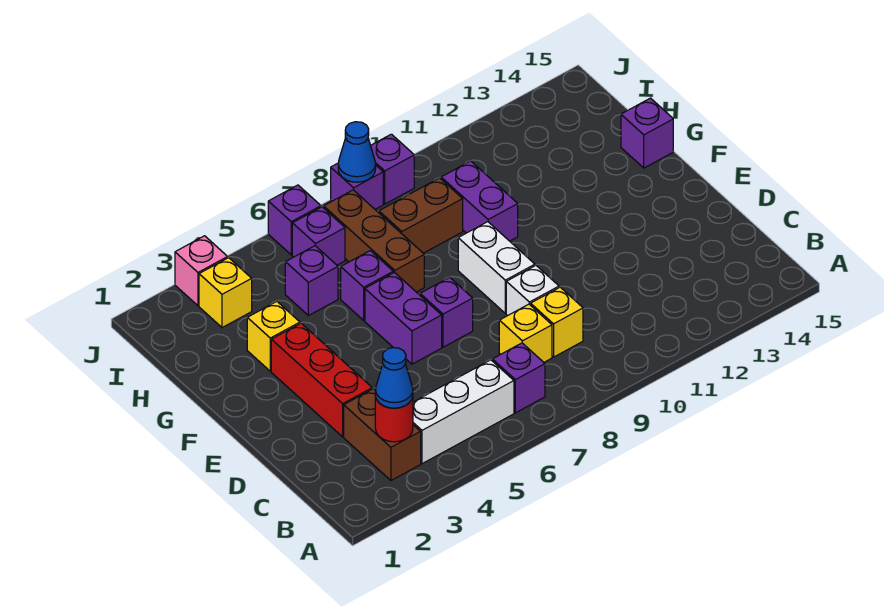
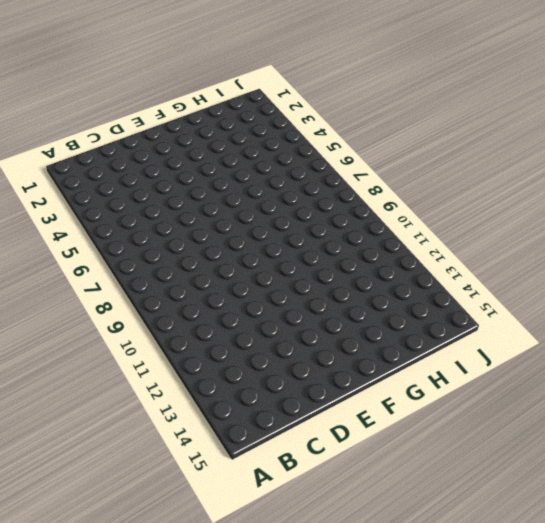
none -> brown brick B3:C3 level 1
none -> white brick B4:B6 level 1
none -> purple brick B7 level 1

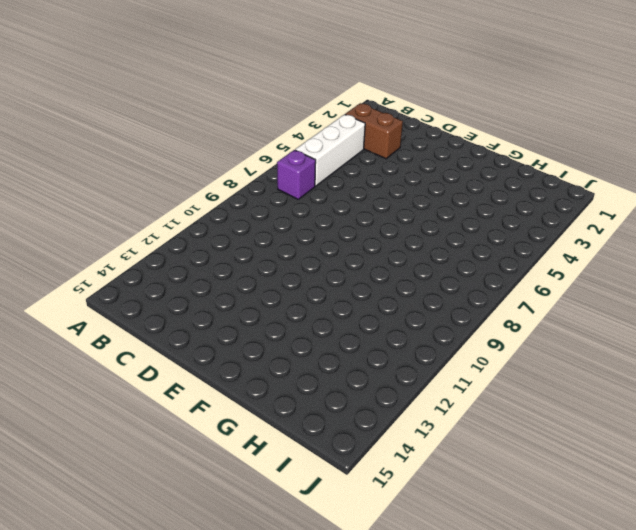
none -> yellow brick C8 level 1
none -> yellow brick C9 level 1
none -> red brick D3:F3 level 1

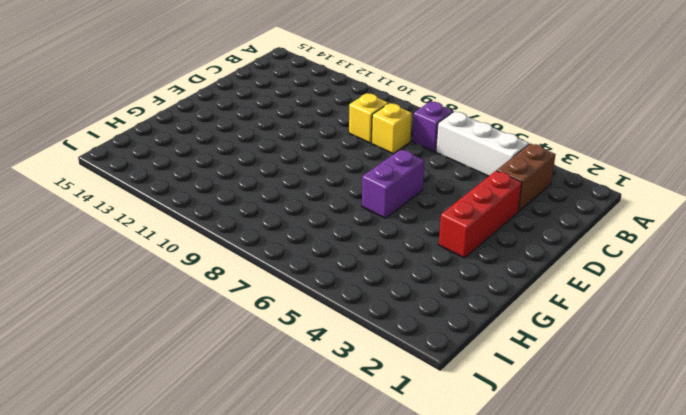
none -> white brick D9 level 1
none -> purple brick E7 level 1
none -> white brick E9:F9 level 1

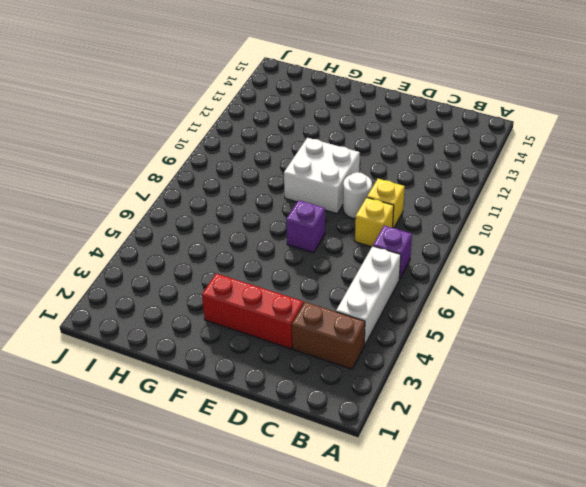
white round brick D9 level 1 -> white brick D9 level 1
white brick E9:F10 level 1 -> white brick E9:F9 level 1
none -> purple brick E6:F6 level 1
none -> yellow brick G3 level 1
none -> purple brick G6 level 1

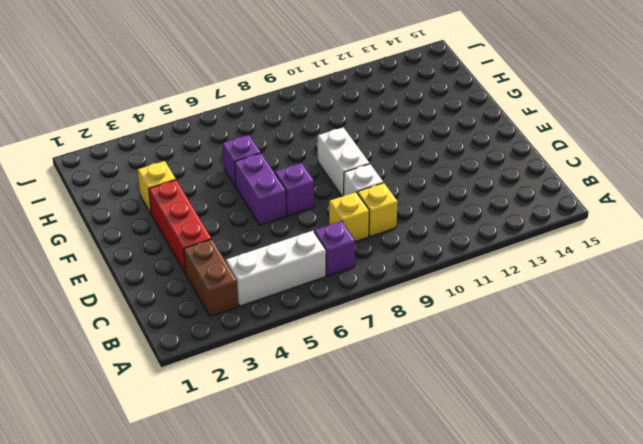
none -> brown brick G7:I7 level 1
none -> purple brick G10:H10 level 1
none -> purple brick G15 level 1

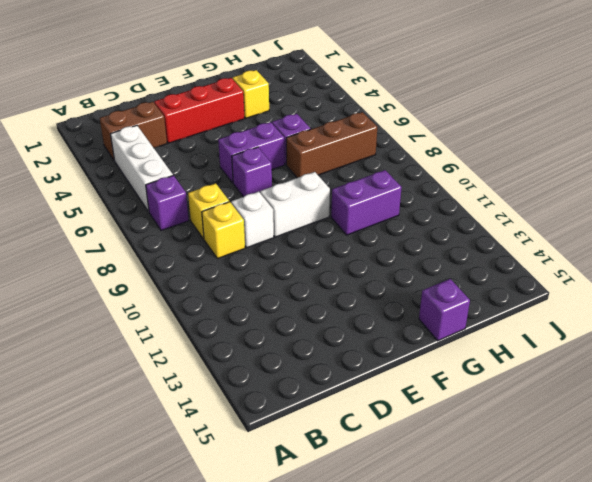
none -> purple brick H5 level 1
none -> brown brick H8:H9 level 1
none -> yellow brick I3 level 1

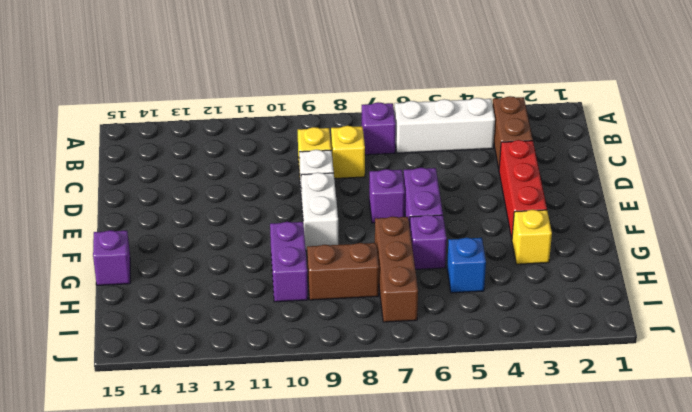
blue brick H5 level 1 -> purple brick H5 level 1
none -> yellow brick I3 level 1
none -> purple brick I6 level 1
none -> pink brick J3 level 1

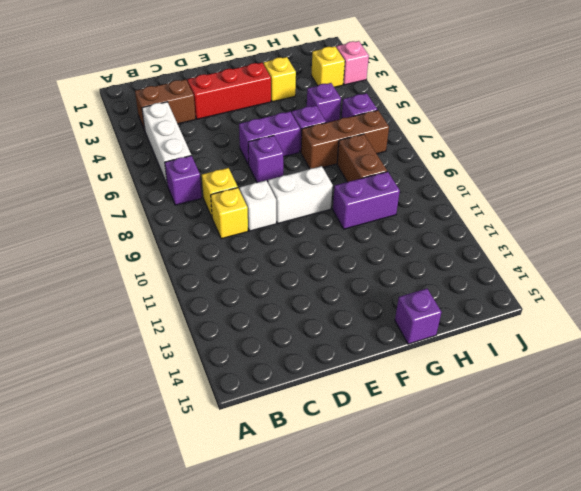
none -> purple brick J6 level 1
none -> purple brick J8 level 1
none -> purple brick J9 level 1

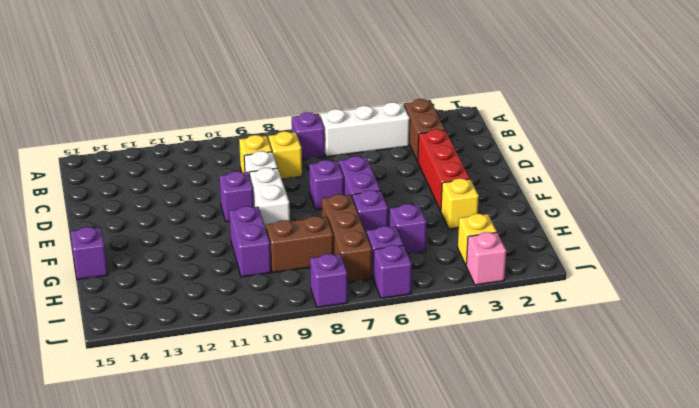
purple brick E10 level 1 -> purple brick J9 level 1
none -> red round brick B3 level 2
none -> blue cone J8 level 2
none -> blue cone B3 level 3

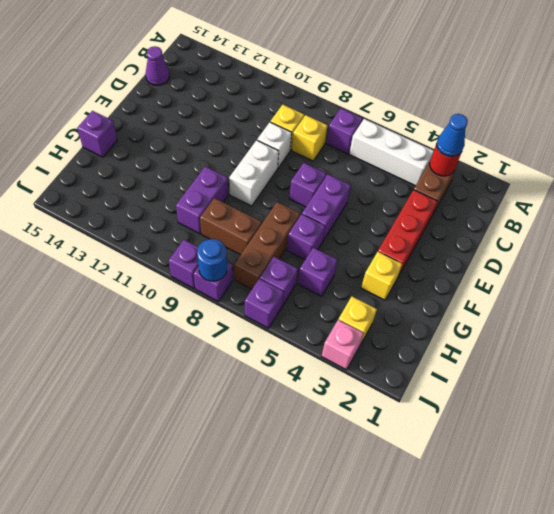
purple cone C15 level 1 -> none
blue round brick J8 level 2 -> blue cone J8 level 2

